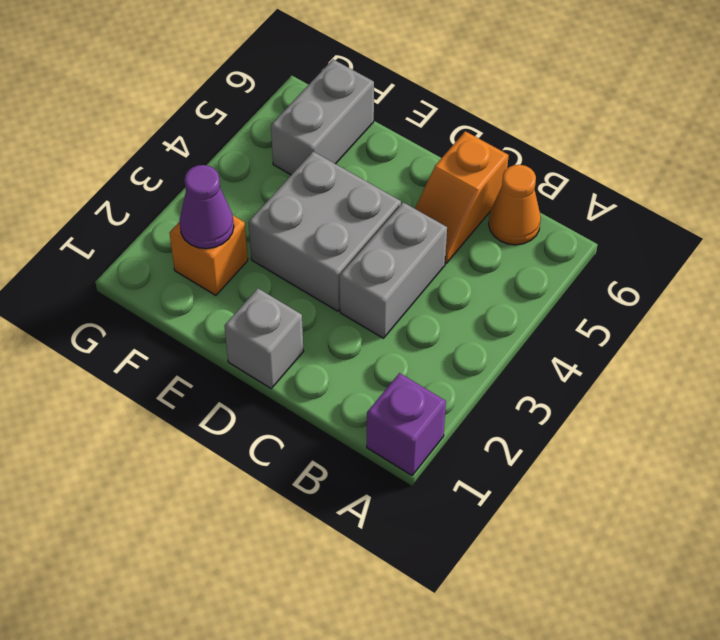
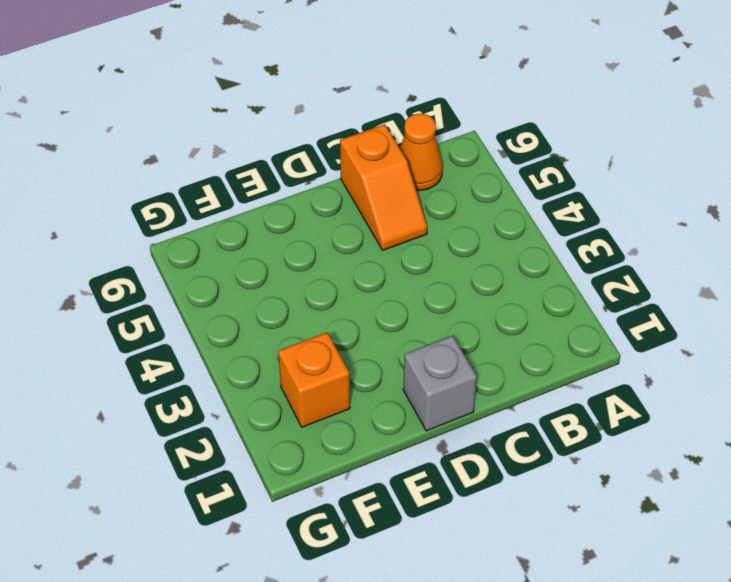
none -> purple brick A1 level 1
none -> grey brick C3:C4 level 1

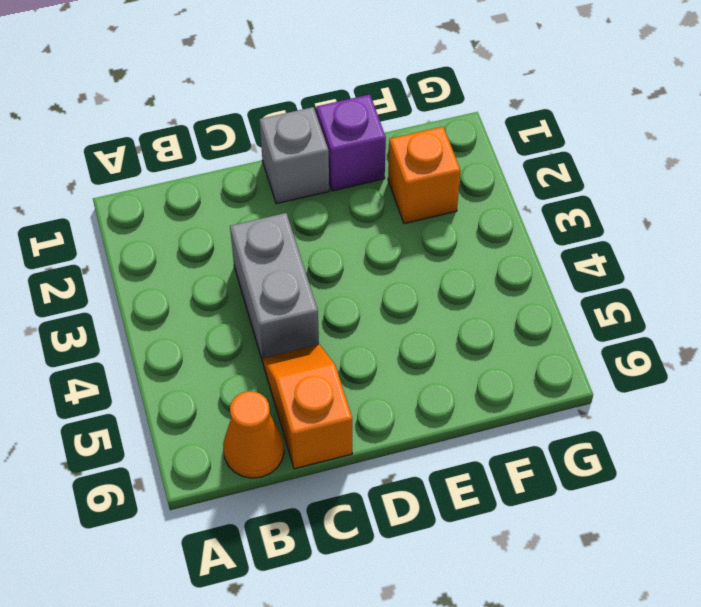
purple brick E1 level 1 -> purple brick A1 level 1
none -> grey brick D3:E4 level 1
none -> grey brick F5:F6 level 1

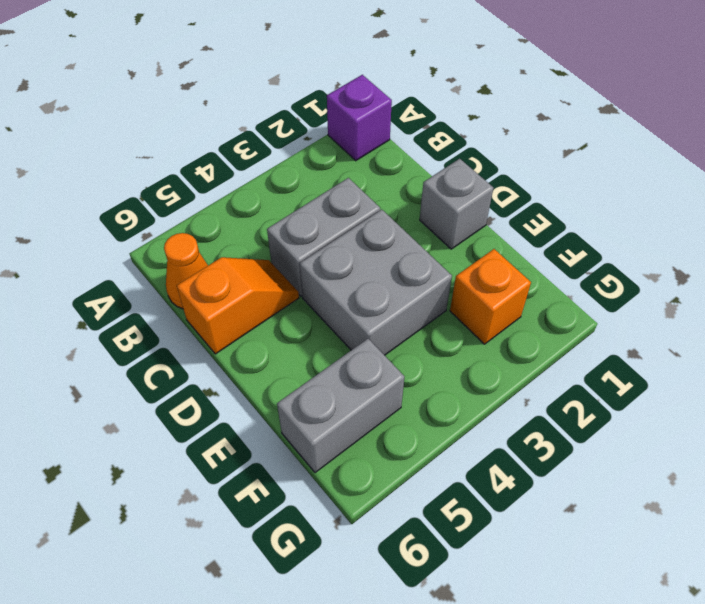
none -> purple cone F2 level 2

